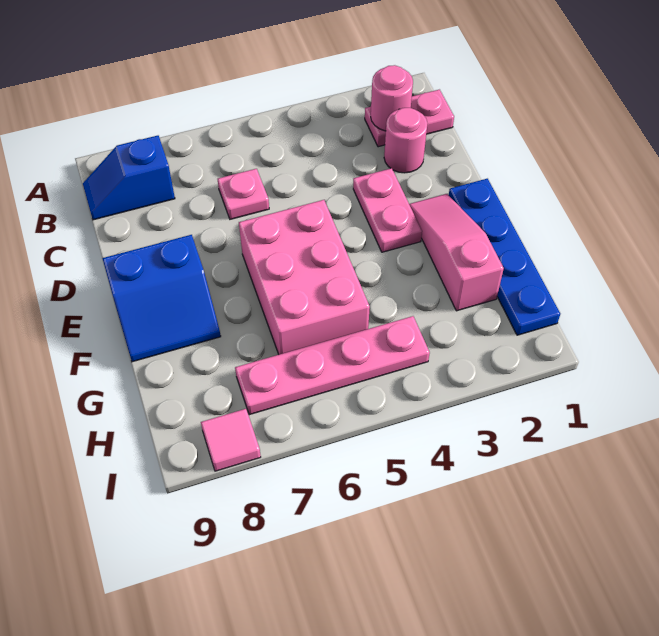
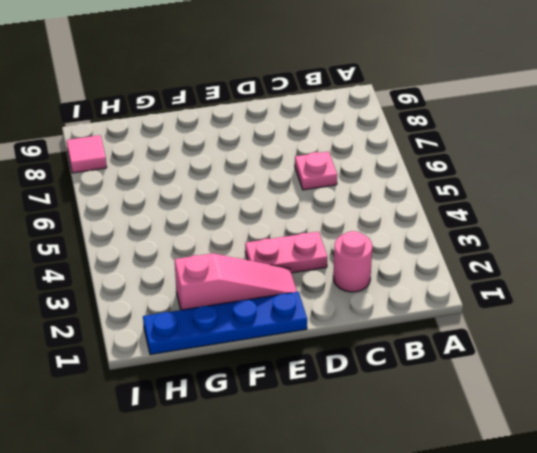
none -> pink plate B1:B2 level 1
none -> blue slope B8:B9 level 1 top 8
none -> pink brick E5:G6 level 1

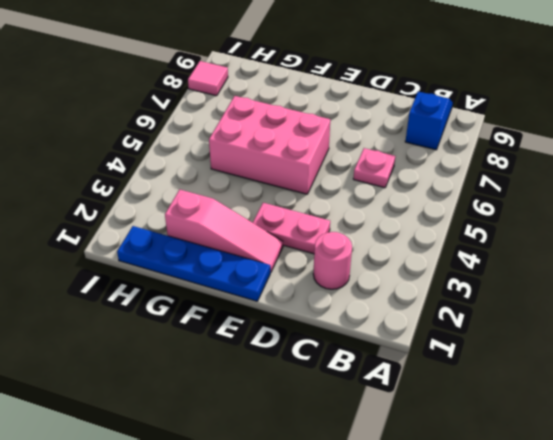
none -> pink plate B1:B2 level 1
none -> blue slope E8:F9 level 1 top E
none -> pink plate H4:H7 level 1

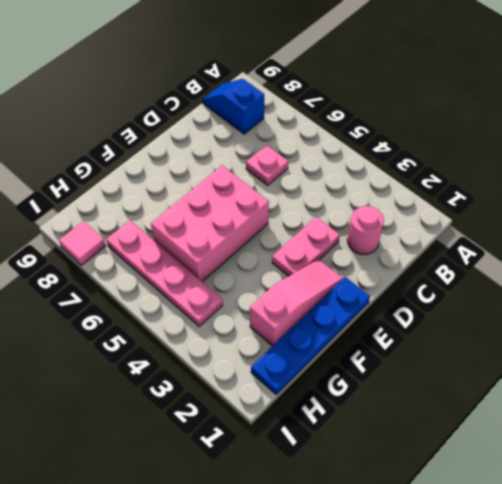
none -> pink plate B1:B2 level 1
none -> blue slope E8:F9 level 1 top E
none -> pink round brick B2 level 2

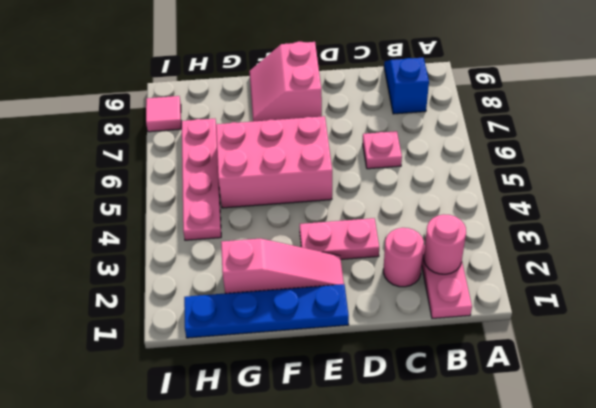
pink slope E8:F9 level 1 top E -> blue slope E8:F9 level 1 top E

